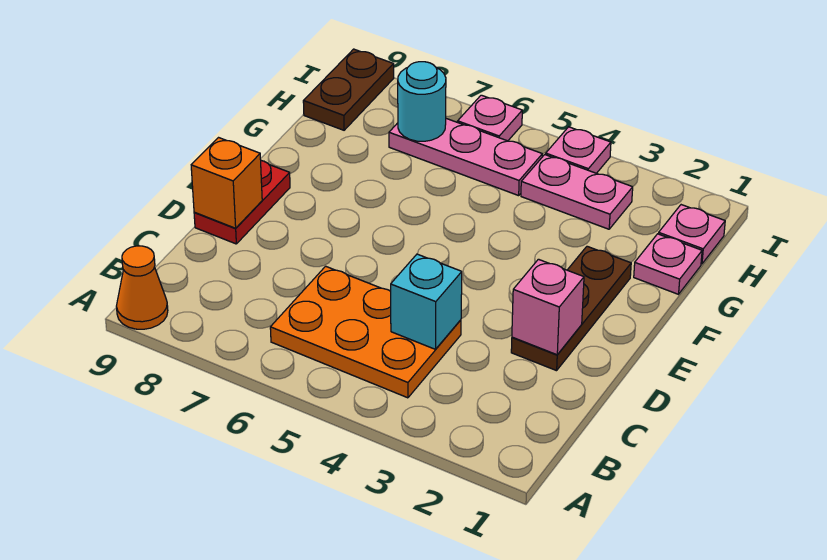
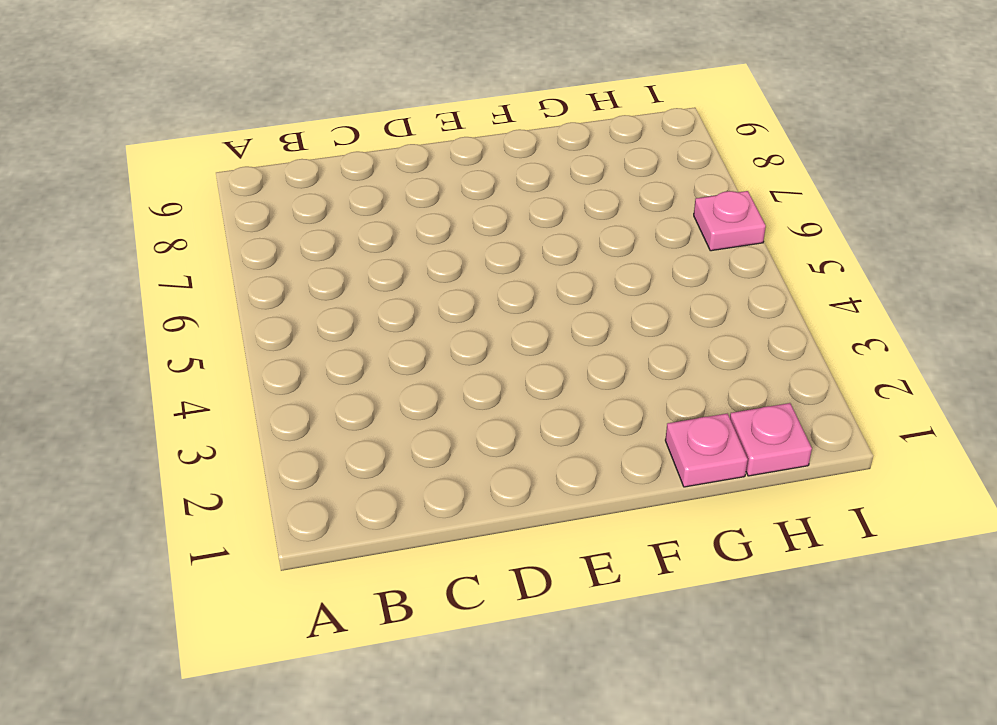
none -> orange cone A9 level 1
none -> orange plate B4:C6 level 1
none -> brown plate D2:F2 level 1

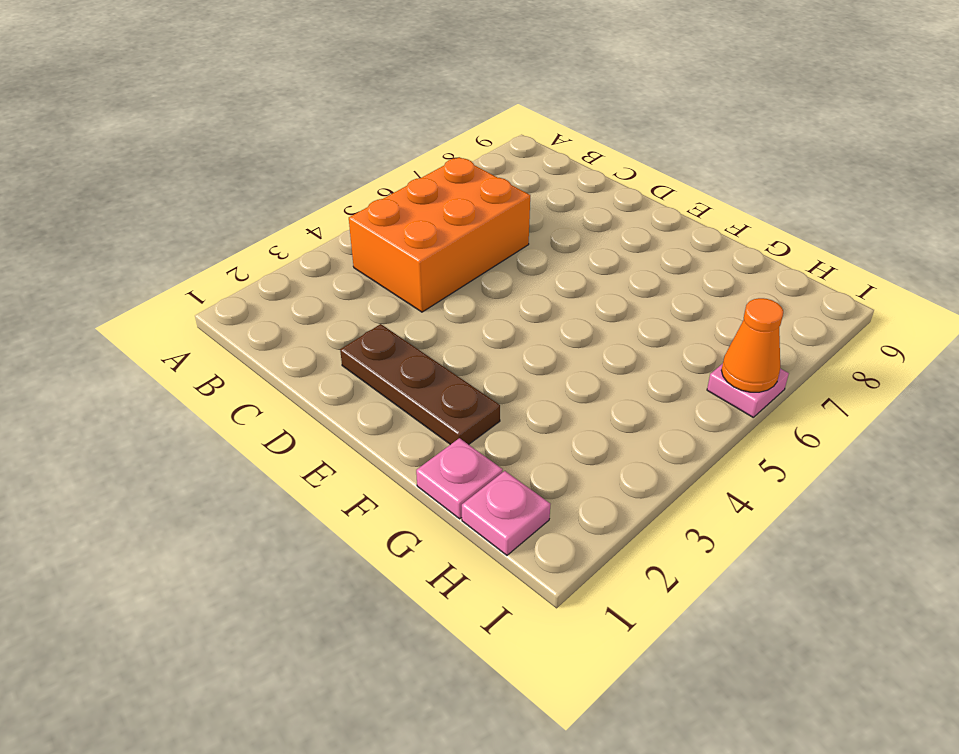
orange brick B4:C6 level 1 -> orange plate B4:C6 level 1
orange cone I6 level 2 -> orange cone A9 level 1
none -> red plate D9:E9 level 1
none -> pink plate H3:H4 level 1
none -> pink plate H5:H7 level 1

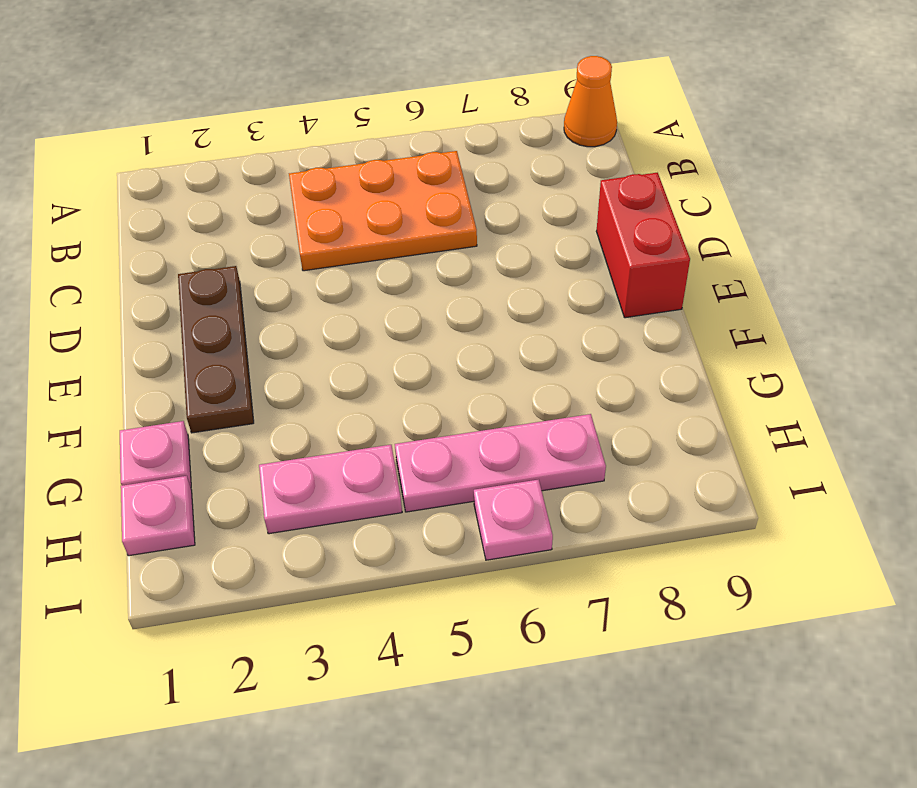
red brick D9:E9 level 1 -> red plate D9:E9 level 1
none -> brown plate H9:I9 level 1
none -> pink plate I4 level 1
none -> cyan brick C4 level 2

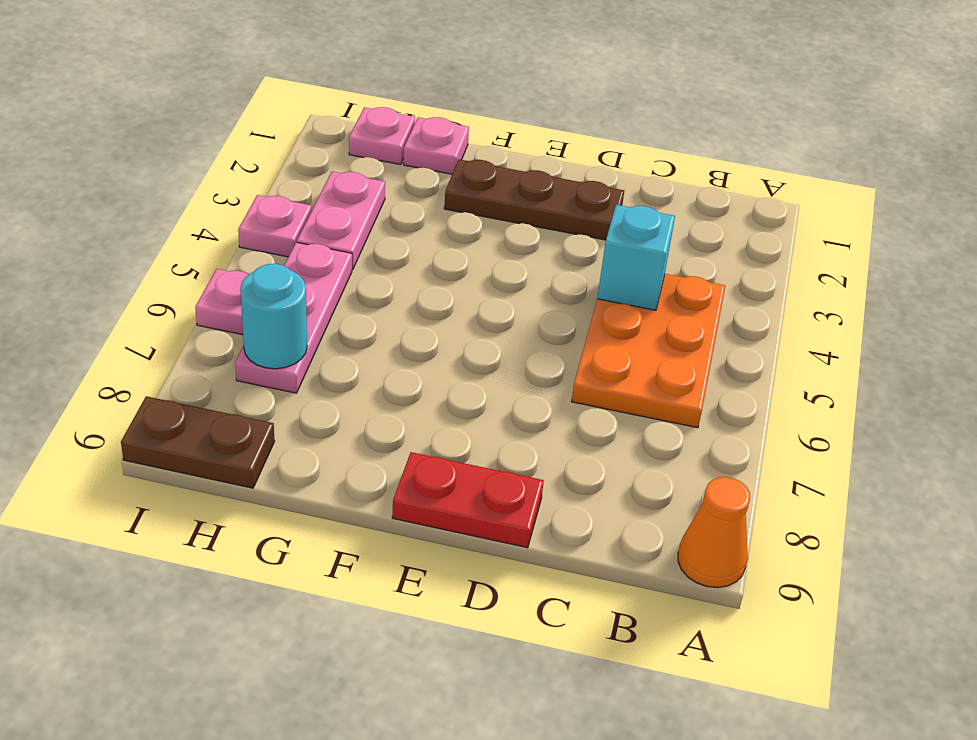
none -> pink brick D2 level 2
none -> orange brick D9 level 2

